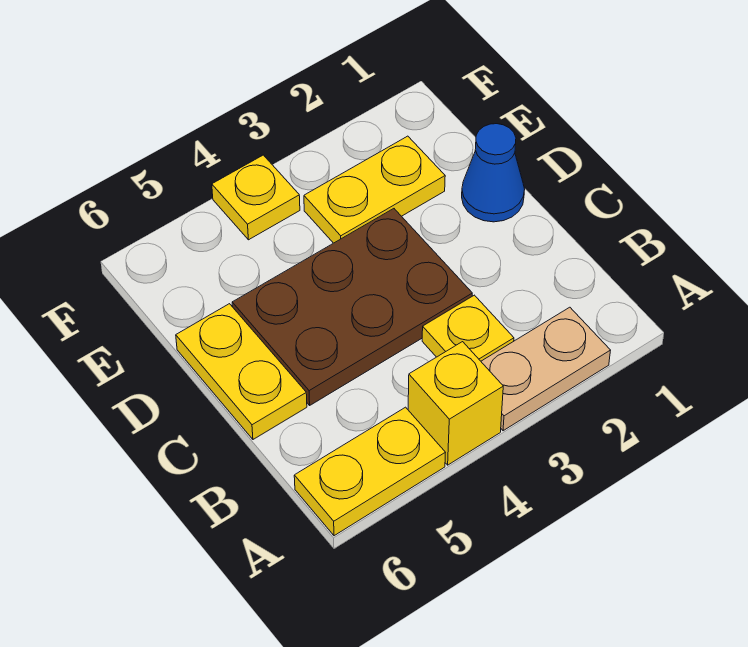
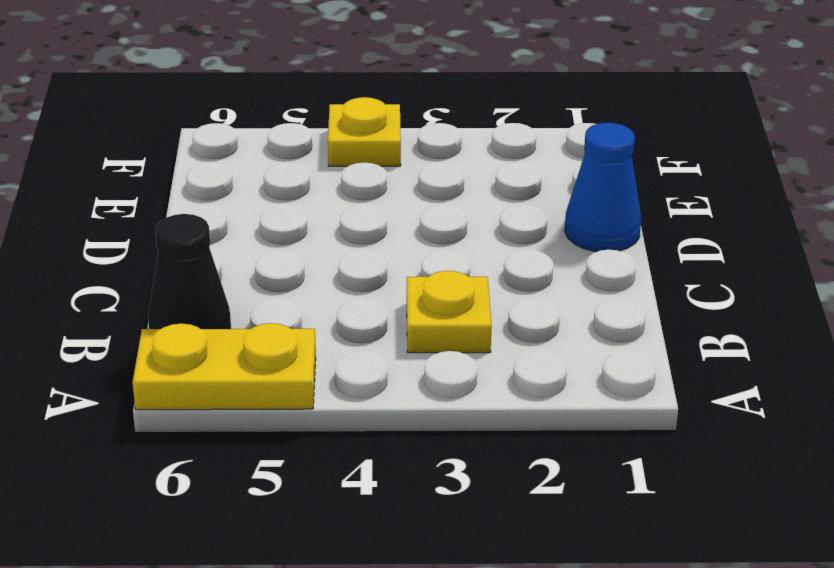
black cone B6 level 1 -> none
none -> tan plate A2:A3 level 1
none -> yellow brick A4 level 1

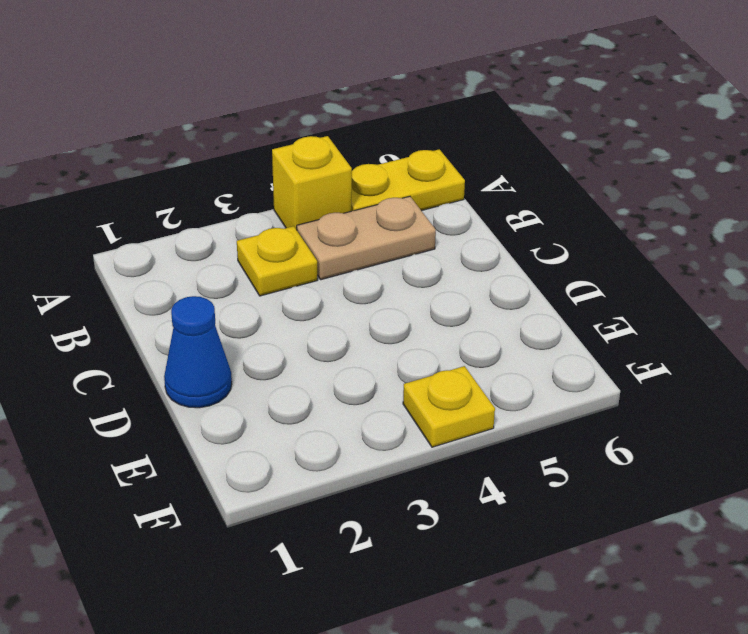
tan plate B4:B5 level 1 -> tan plate A2:A3 level 1
none -> brown plate C3:D5 level 1
none -> yellow plate C6:D6 level 1

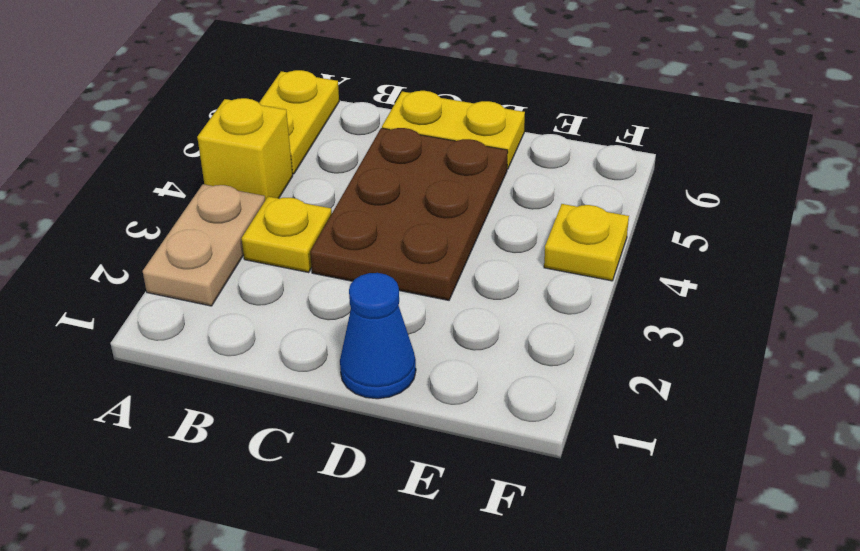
none -> yellow plate E2:E3 level 1

